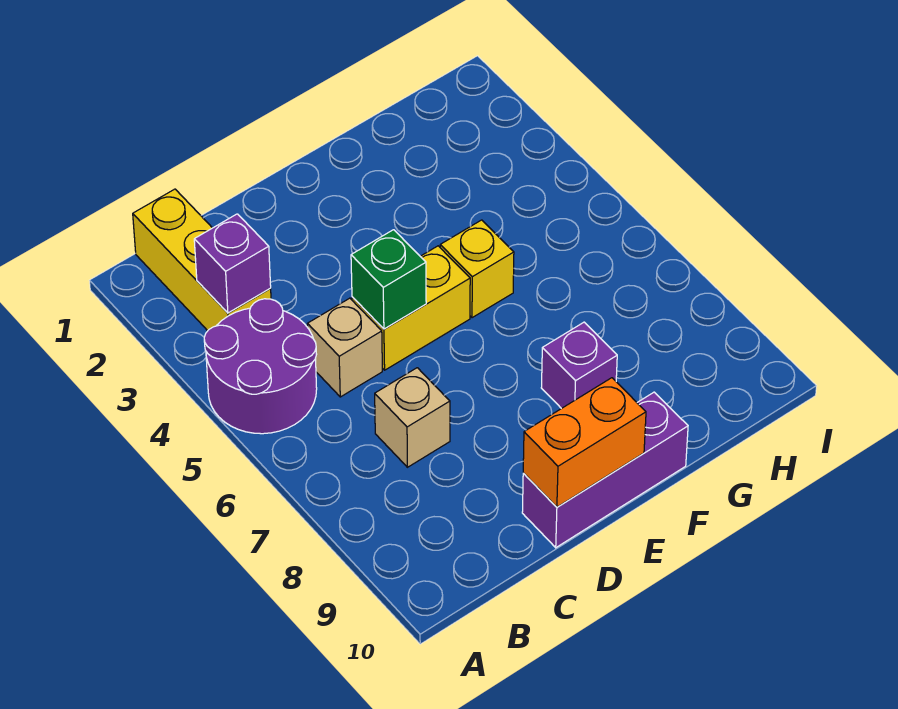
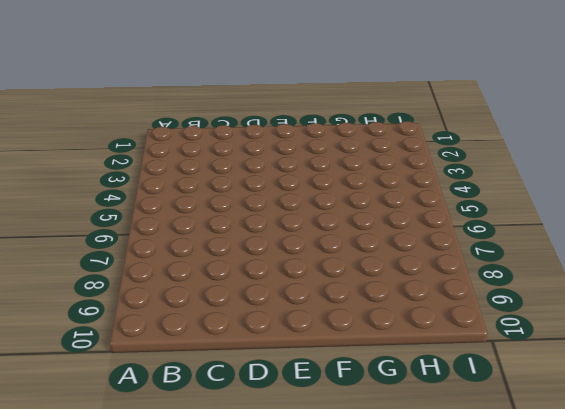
none -> purple round brick A4:B5 level 1
none -> yellow brick B1:B3 level 1

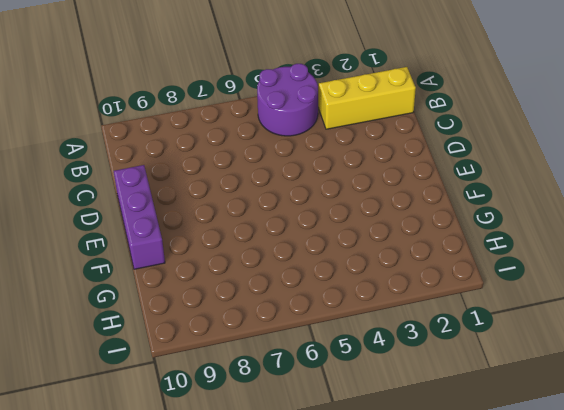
none -> tan brick C5 level 1
none -> tan brick C7 level 1

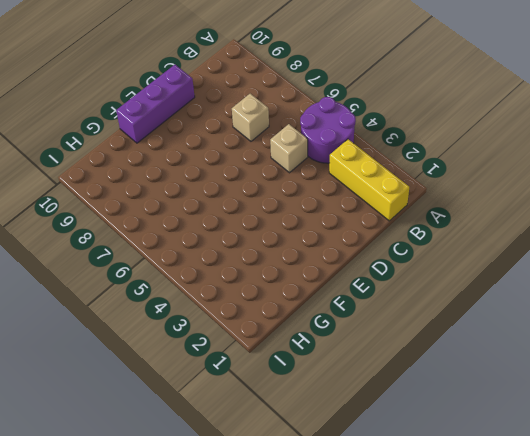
none -> yellow brick D5:E5 level 1
none -> yellow brick F5 level 1

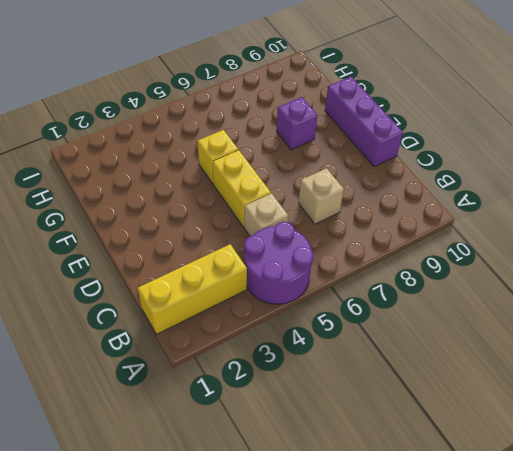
none -> purple brick B3 level 2
none -> green brick D5 level 2

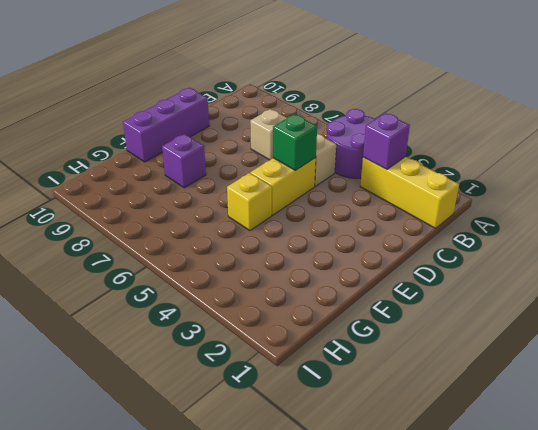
none -> orange brick D10:E10 level 2

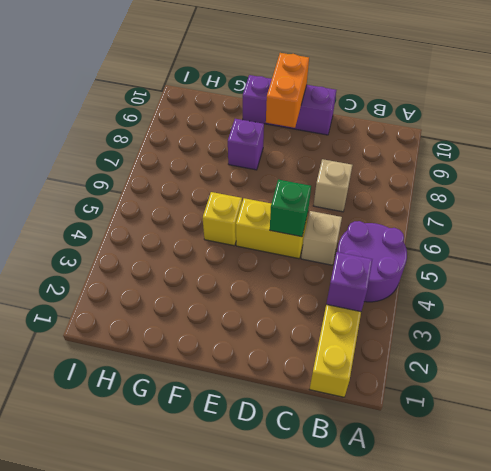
orange brick E9:E10 level 2 -> orange brick D10:E10 level 2

